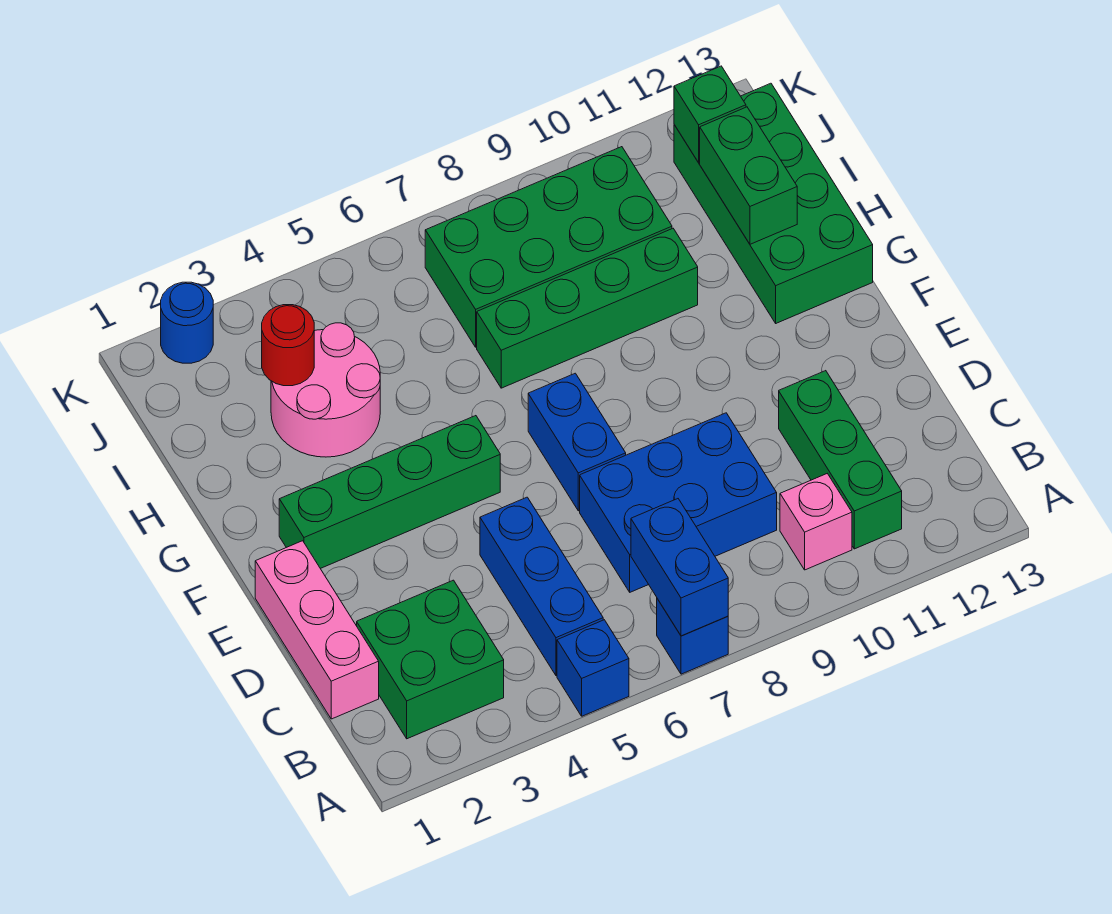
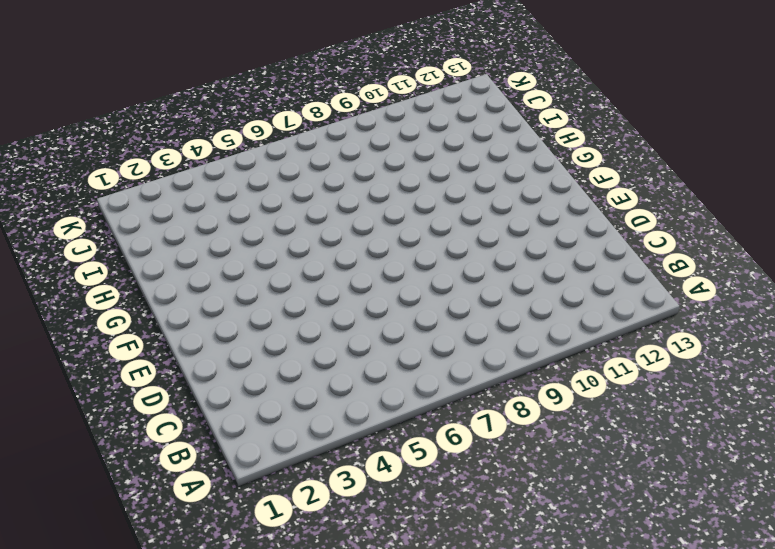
none -> blue brick A5 level 1
none -> blue brick A7 level 1
none -> green brick B2:C3 level 1

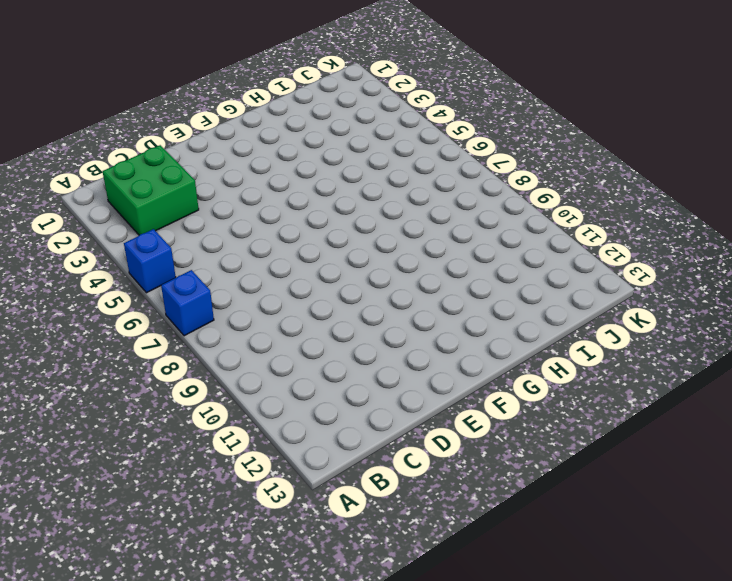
none -> blue brick B5:D5 level 1
none -> pink brick B10 level 1
none -> green brick B11:D11 level 1

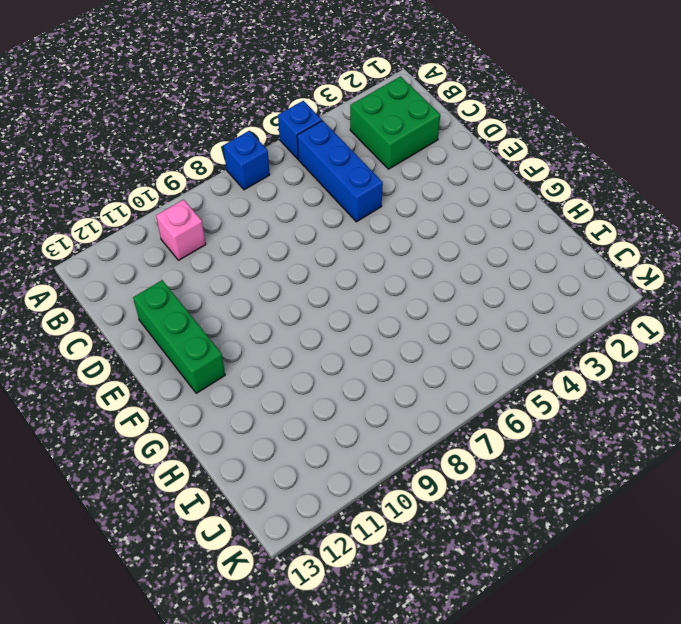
green brick D12:F12 level 1 -> green brick B11:D11 level 1
none -> pink brick C1:E1 level 1
none -> blue brick C7:D9 level 1
none -> blue brick E7:F7 level 1

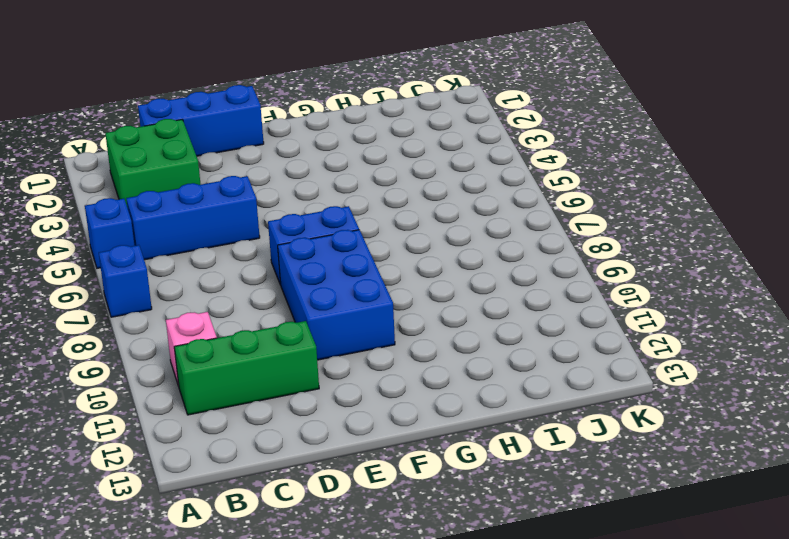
blue brick C1:E1 level 1 -> pink brick C1:E1 level 1
blue brick E8:F10 level 1 -> blue brick C7:D9 level 1
none -> green brick F2:F5 level 1
none -> green brick G12:J13 level 1
none -> pink round brick H3:I4 level 1

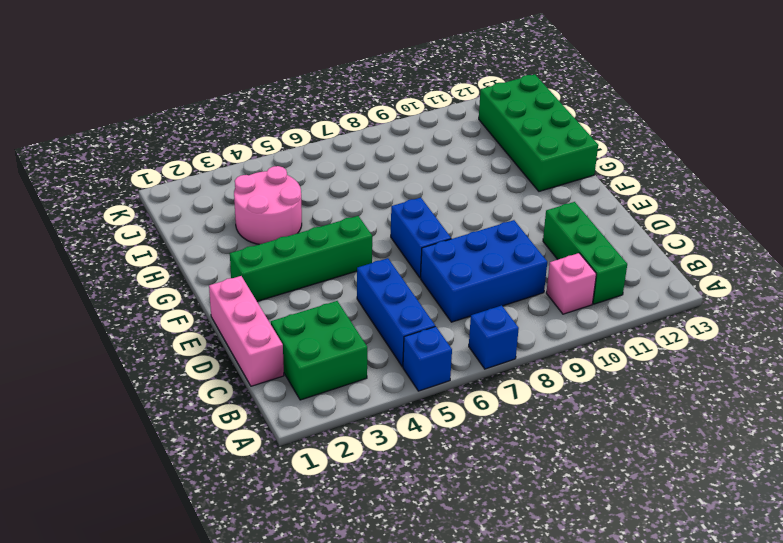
none -> green brick H7:H10 level 1
none -> green brick I7:J10 level 1
none -> blue round brick K2 level 1

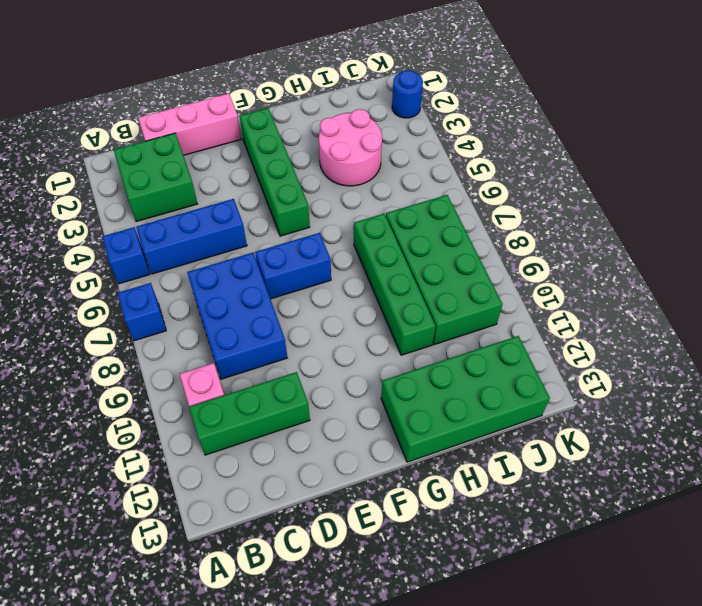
none -> blue brick A7:B7 level 2
none -> green brick H12:I12 level 2
none -> red round brick I3 level 2

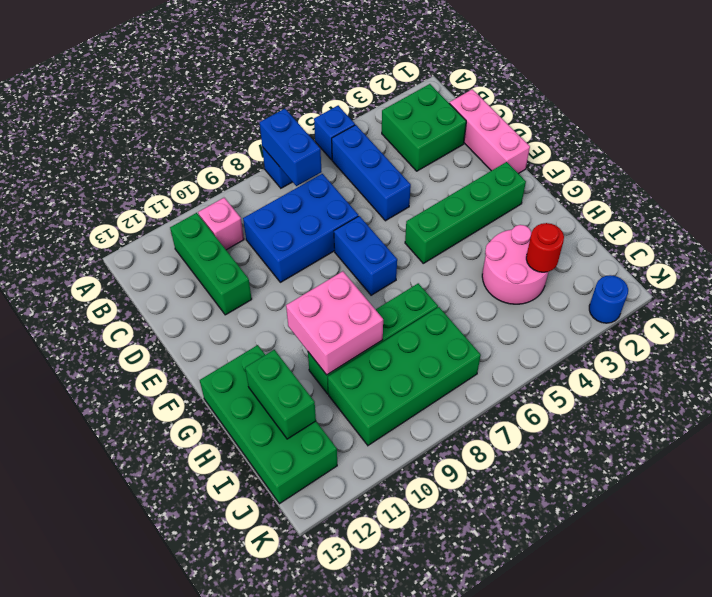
pink brick G9:H10 level 2 -> none
none -> green brick J12 level 2

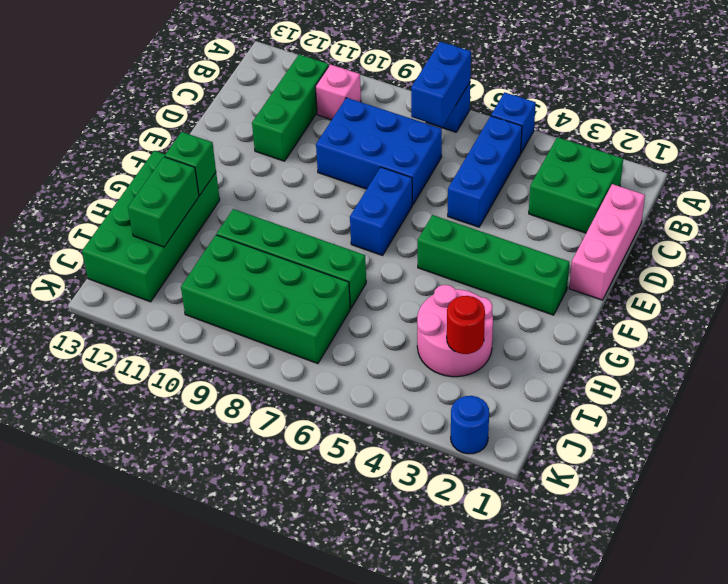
green brick G12 level 2 -> green brick J12 level 2

